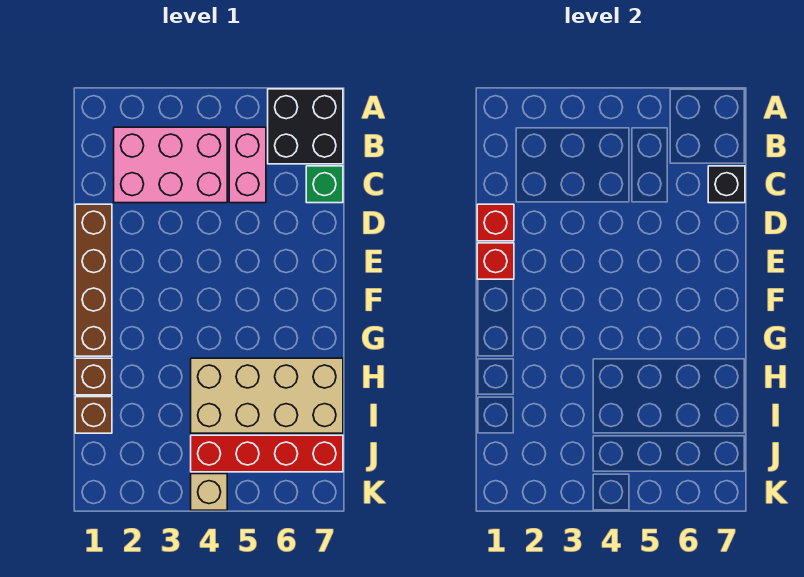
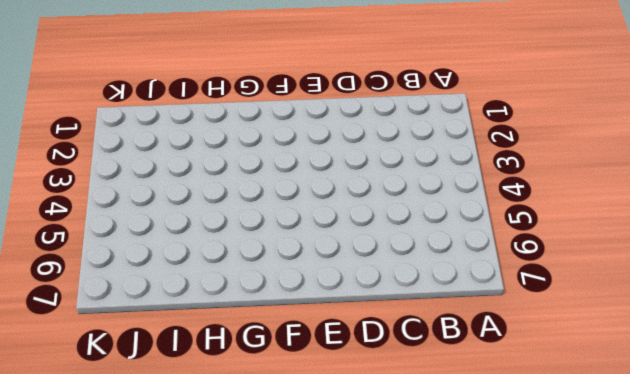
none -> black brick A6:B7 level 1
none -> pink brick B2:C4 level 1
none -> pink brick B5:C5 level 1

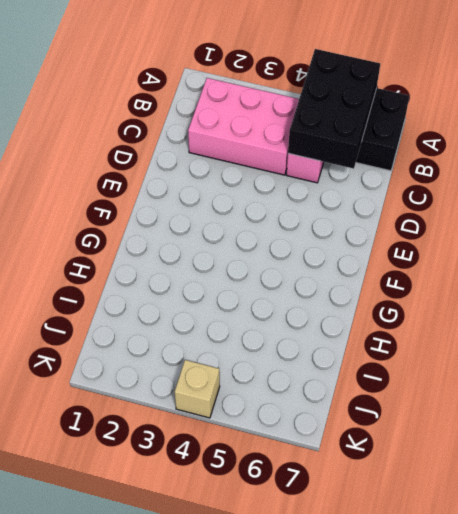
black brick A5:C6 level 2 -> none
none -> green brick C7 level 1
none -> brown brick D1:G1 level 1
none -> brown brick H1 level 1

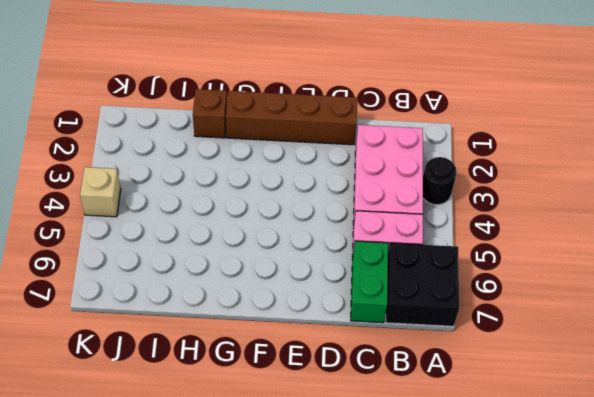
black round brick A3 level 1 -> none
green brick C6:C7 level 1 -> green brick C7 level 1
none -> tan brick H4:I7 level 1
none -> brown brick I1 level 1
none -> red brick J4:J7 level 1

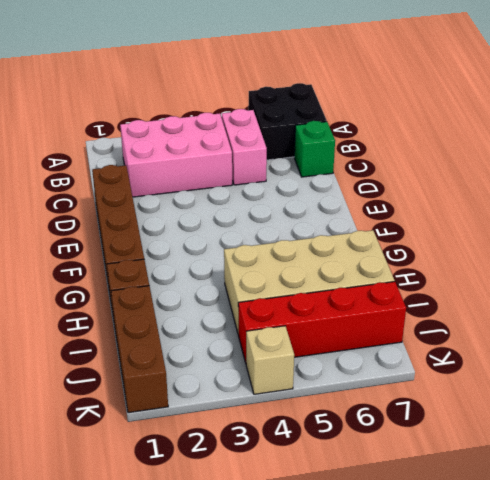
brown brick I1:K1 level 1 -> brown brick I1 level 1
none -> black brick C7 level 2
none -> red brick D1 level 2
none -> red brick E1 level 2

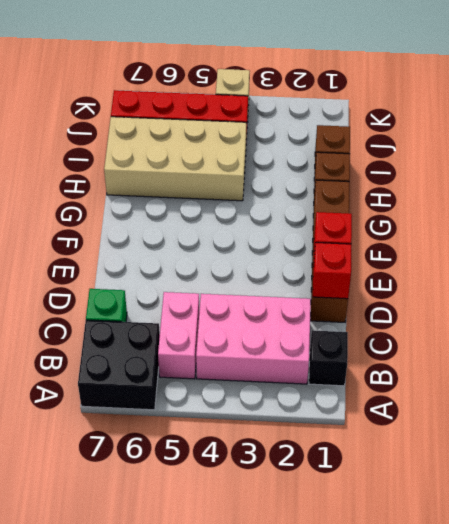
black brick B1 level 1 -> black brick C7 level 2

